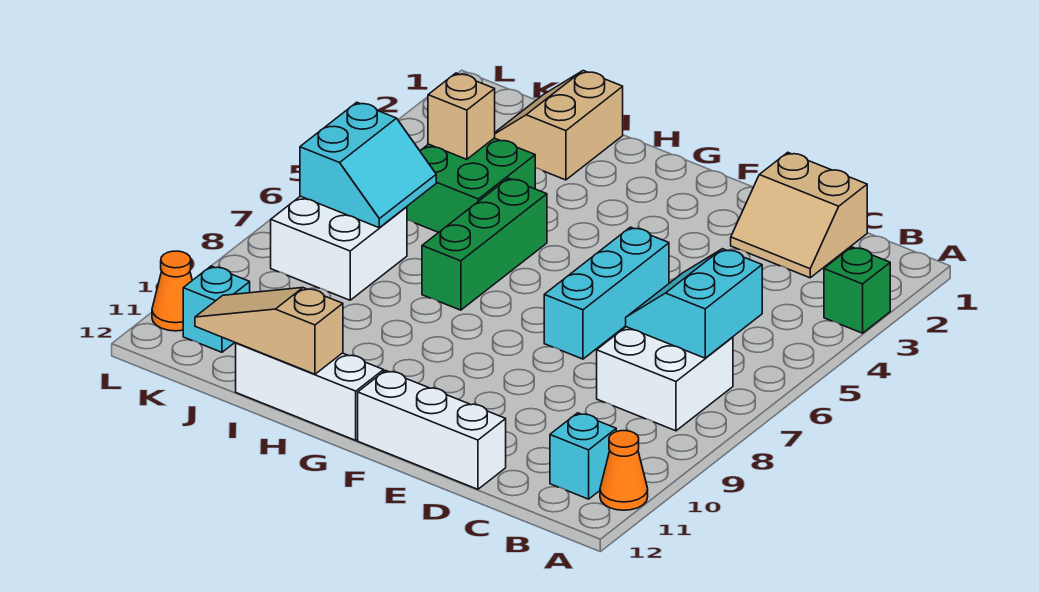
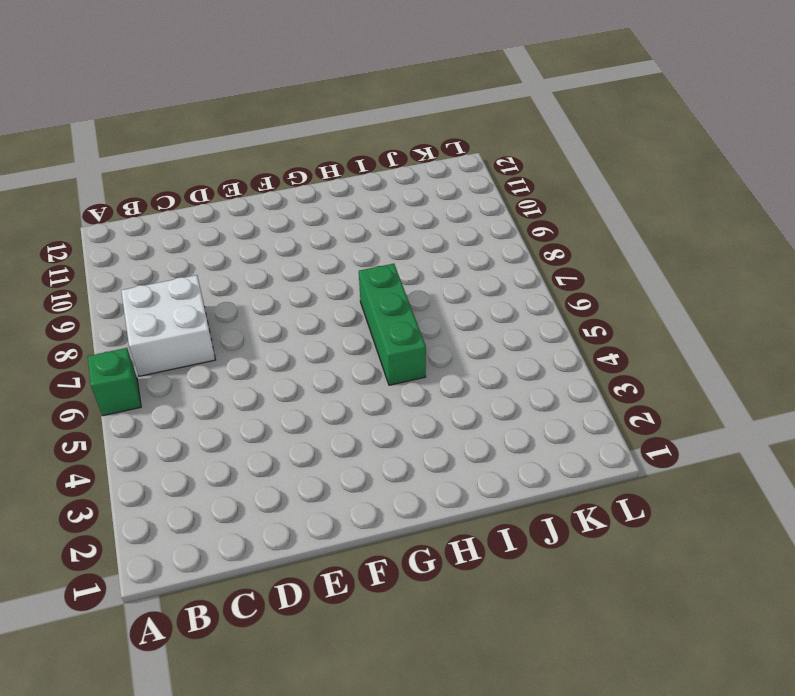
green brick A6 level 1 -> green brick A3 level 1
none -> orange cone A11 level 1
none -> cyan brick B11 level 1
none -> tan slope C1:D2 level 1 top 1

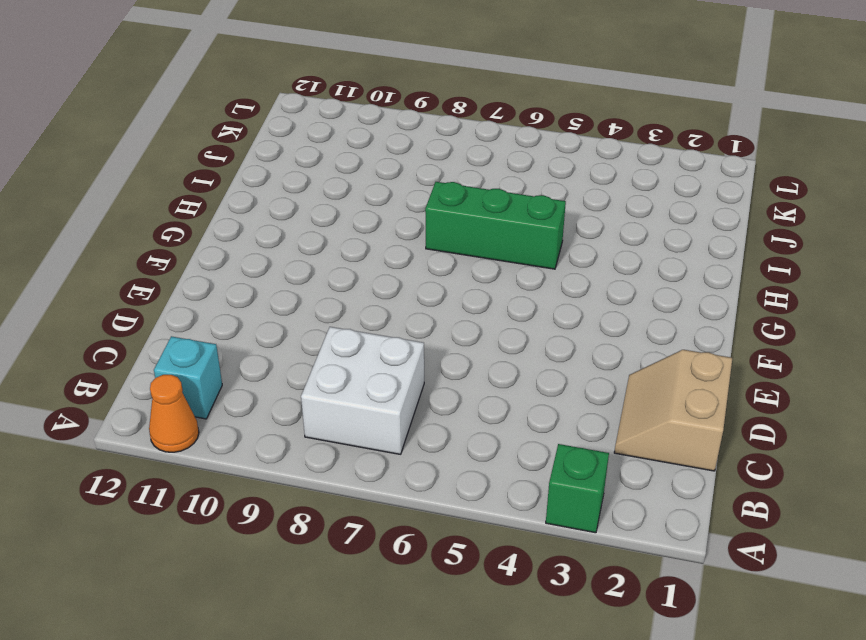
none -> white brick D12:F12 level 1
none -> cyan brick E5:E7 level 1
none -> white brick G12:I12 level 1

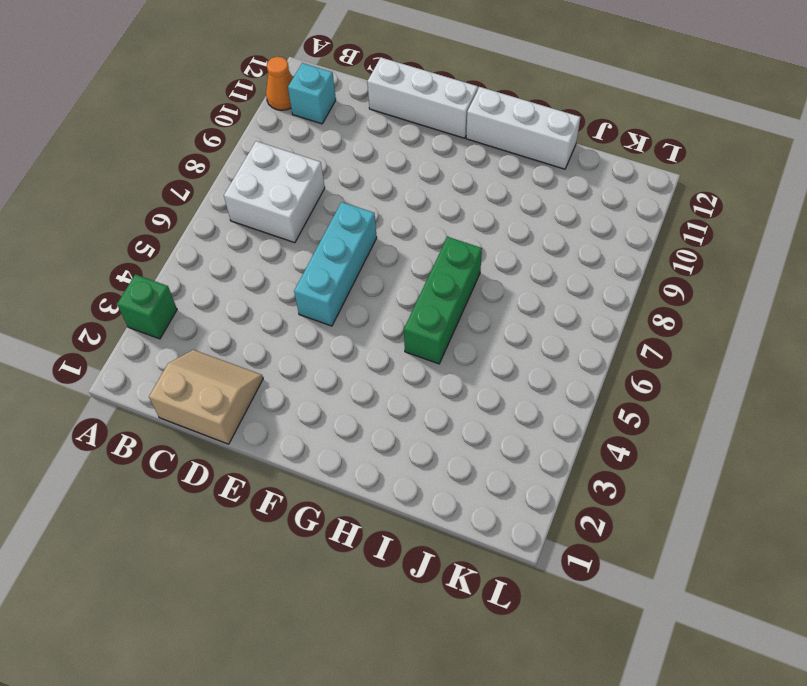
none -> tan slope I1:J2 level 1 top I
none -> green brick I4:J5 level 1
none -> white brick J7:K8 level 1

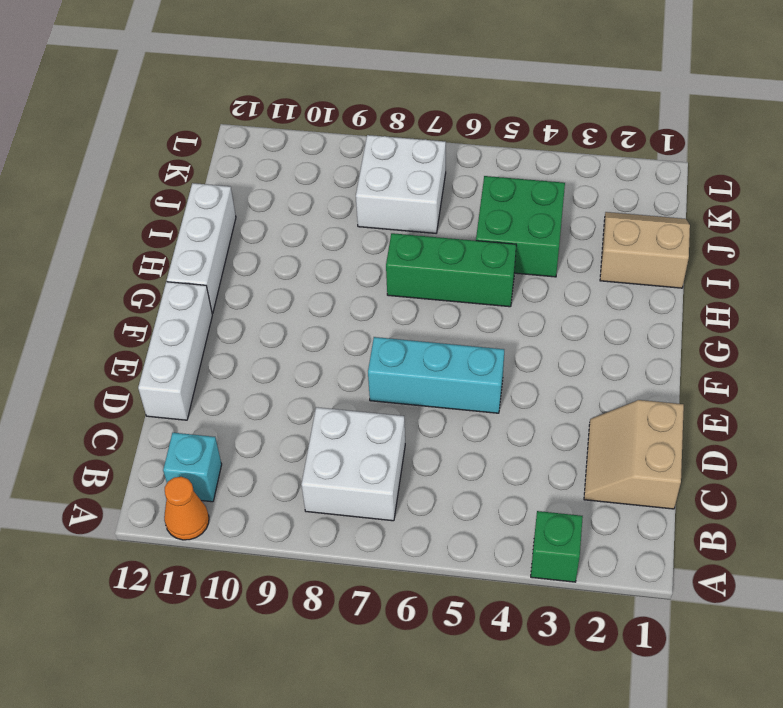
none -> cyan brick K11 level 1
none -> orange cone L11 level 1
none -> cyan slope B6:C7 level 2 top B

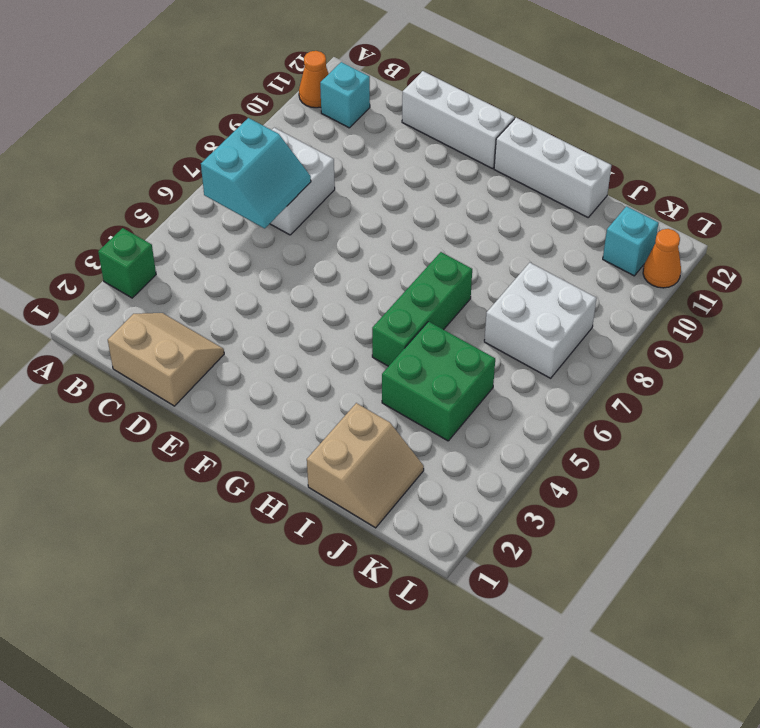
none -> cyan brick E5:E7 level 1
none -> tan slope H12:J12 level 2 top H
none -> tan brick J4 level 2

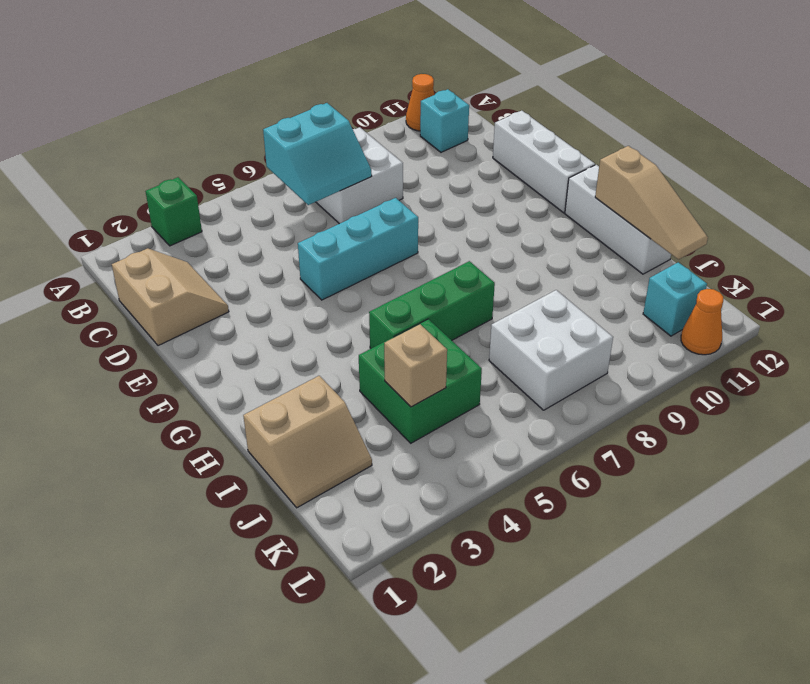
none -> cyan slope J6:K7 level 2 top K

